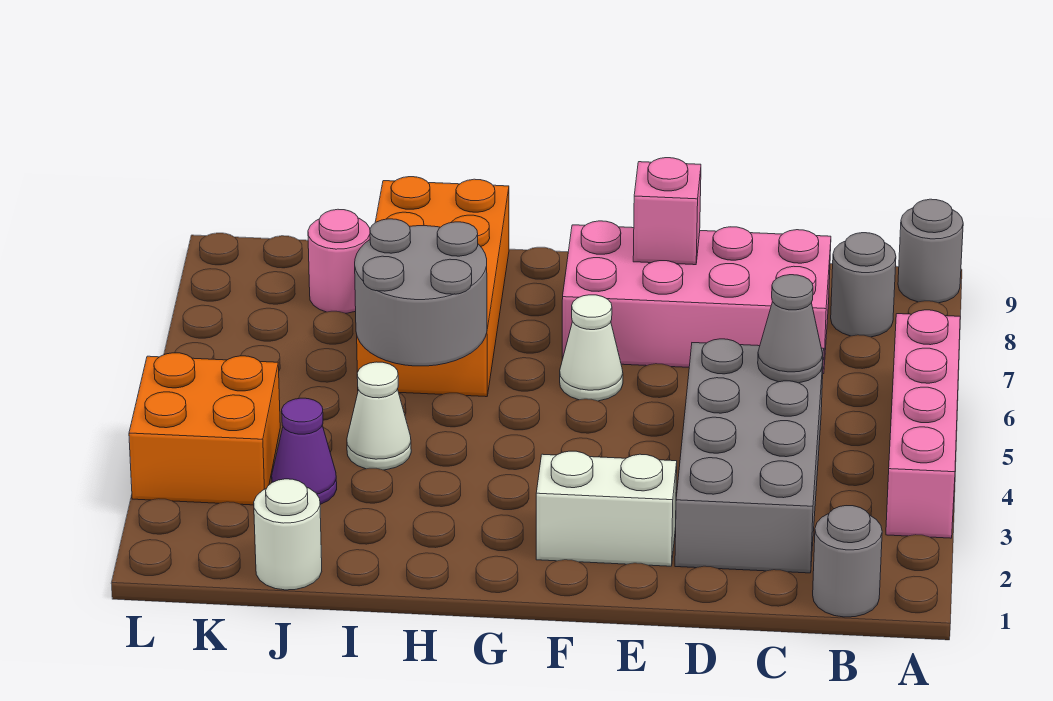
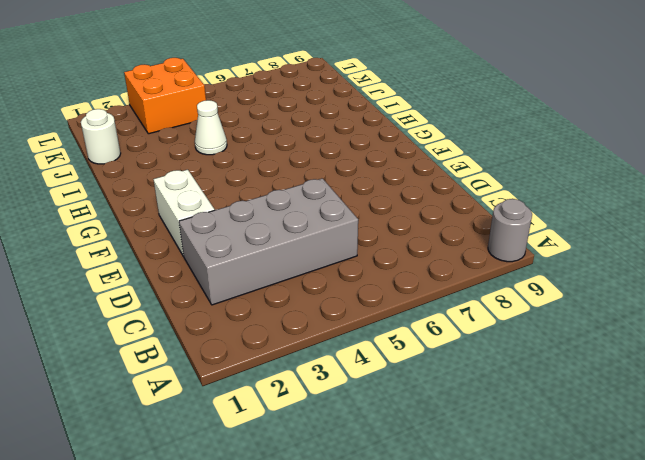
none -> pink brick A3:A6 level 1
none -> grey round brick B1 level 1
none -> grey round brick B8 level 1

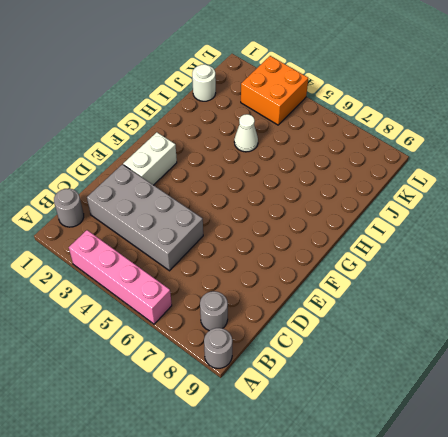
none -> pink brick C7:F8 level 1
none -> white cone F6 level 1
none -> orange brick H6:I9 level 1

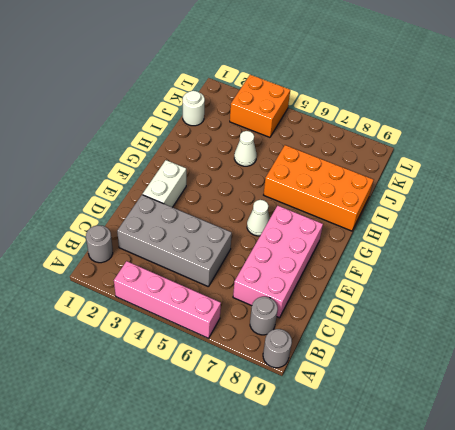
none -> purple cone J3 level 1
none -> pink round brick J8 level 1
none -> grey cone C5 level 2

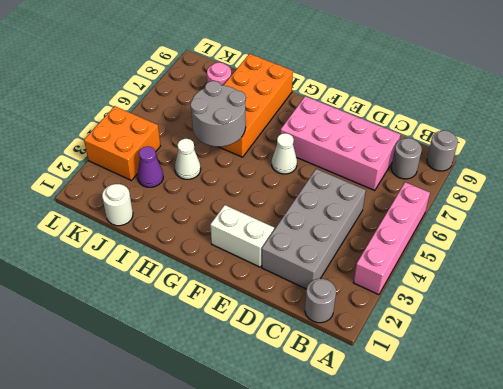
none -> grey cone C5 level 2
none -> pink brick E8 level 2

